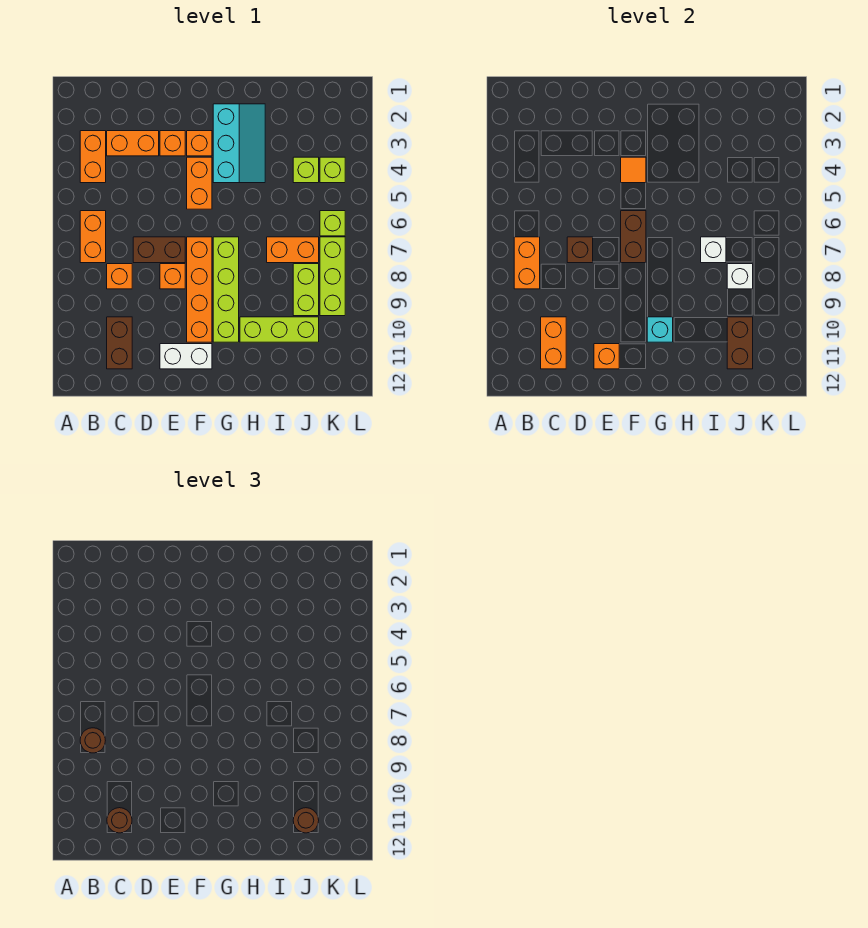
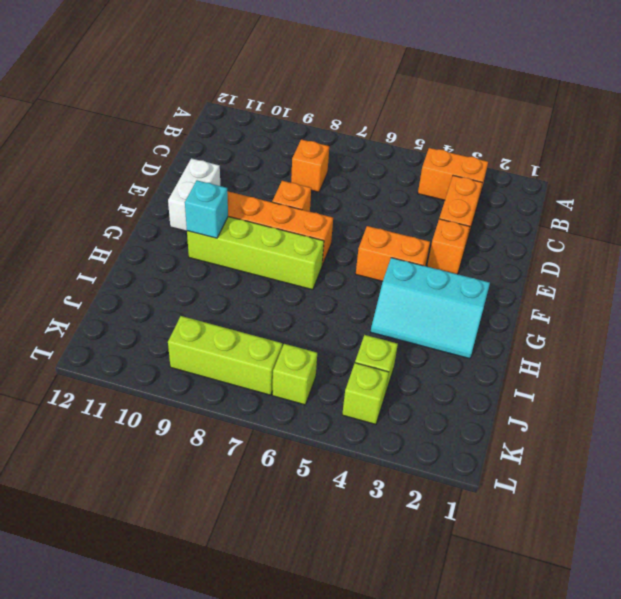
none -> orange brick B6:B7 level 1
none -> brown brick C10:C11 level 1
none -> brown brick D7:E7 level 1
none -> orange brick F3 level 1

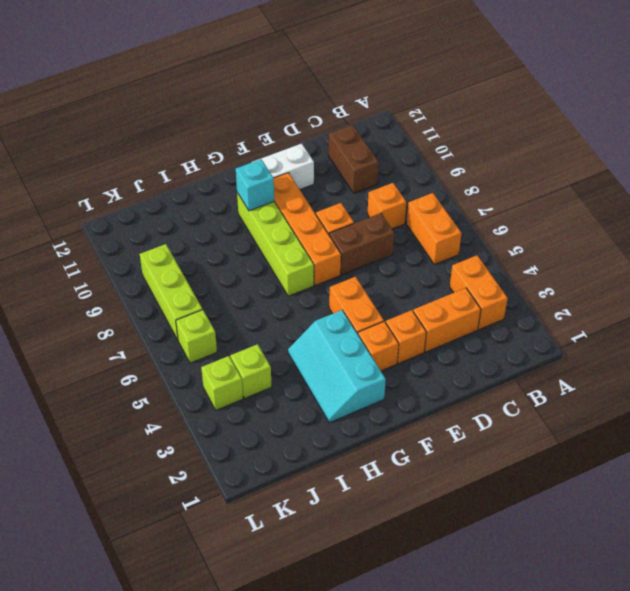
none -> lime brick H10:J10 level 1
none -> orange brick I7:J7 level 1
none -> lime brick J8:J9 level 1
none -> orange brick B7:B8 level 2

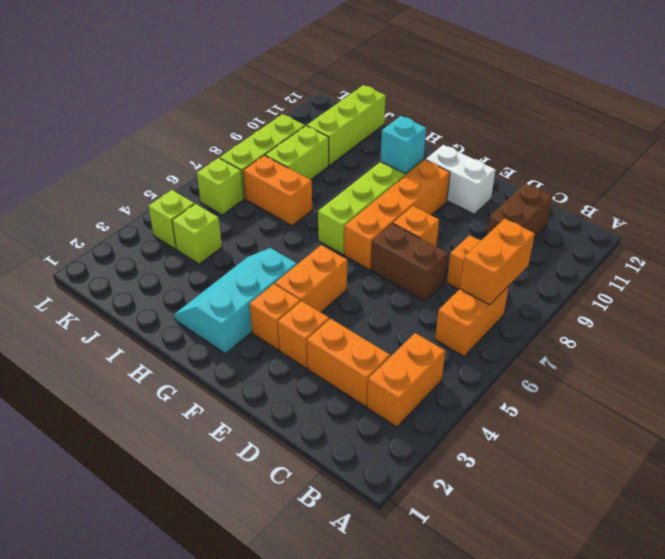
lime brick J10:J12 level 1 -> lime brick H10:J10 level 1
none -> orange brick C10:C11 level 2
none -> brown brick D7 level 2
none -> orange brick E11 level 2
none -> orange tile F4 level 2

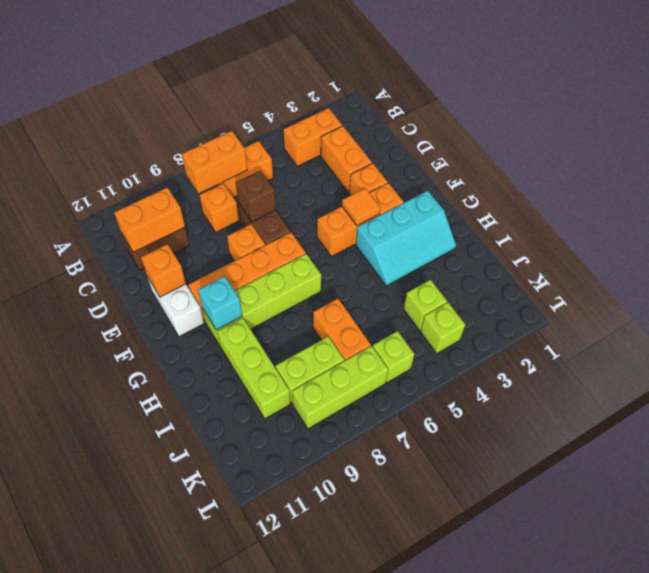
none -> brown brick F6:F7 level 2
none -> white brick I7 level 2
none -> white brick J8 level 2
none -> brown brick J10:J11 level 2

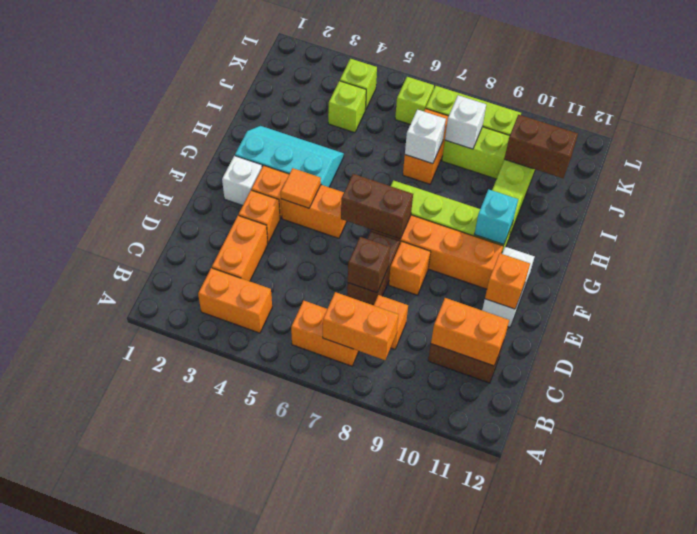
white brick F2 level 1 -> none
none -> brown round brick B8 level 3
none -> brown round brick C11 level 3
none -> brown round brick J11 level 3

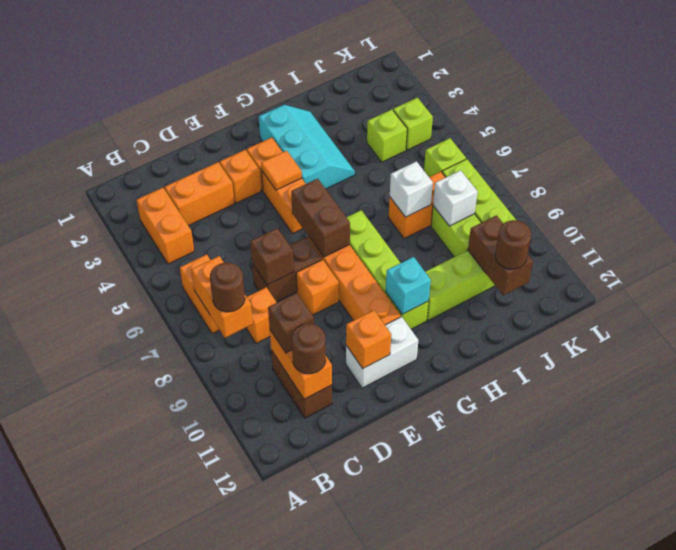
brown brick C10 level 3 -> none

